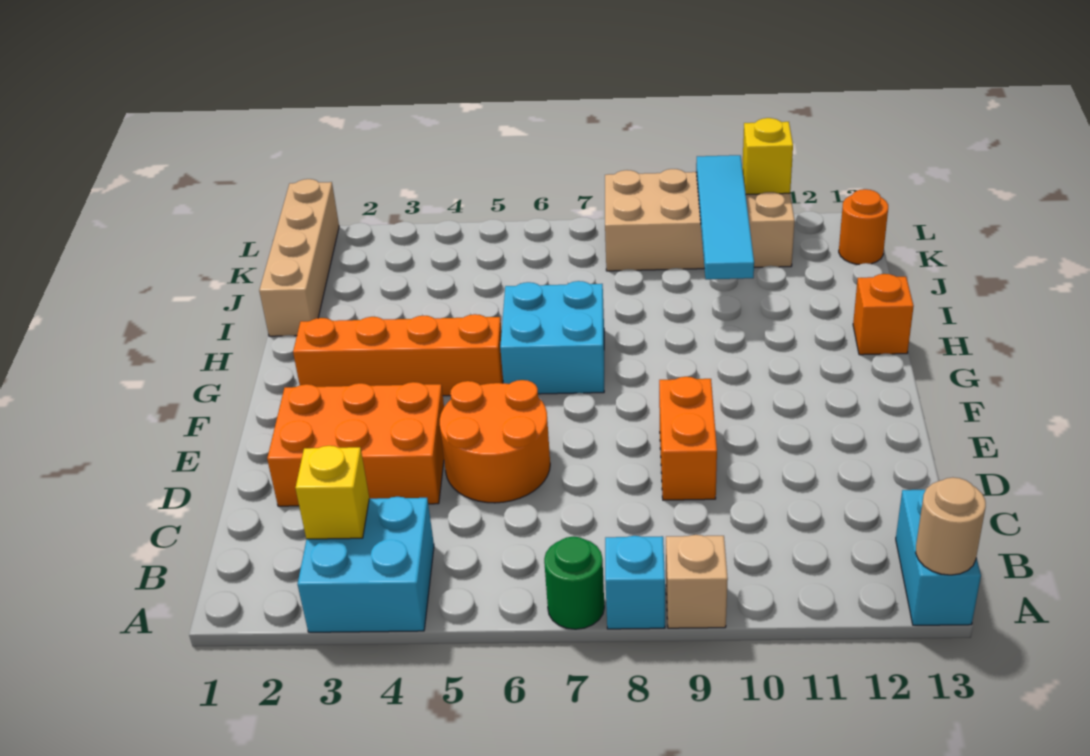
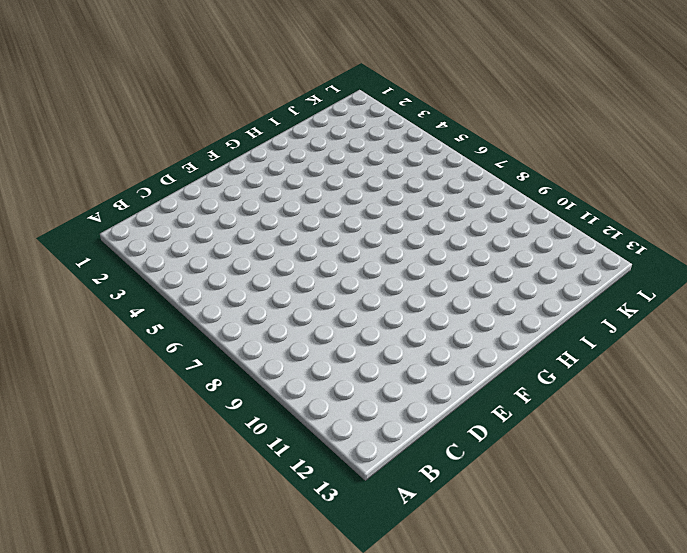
none -> cyan brick A3:B4 level 1
none -> green round brick A7 level 1
none -> cyan brick A8 level 1

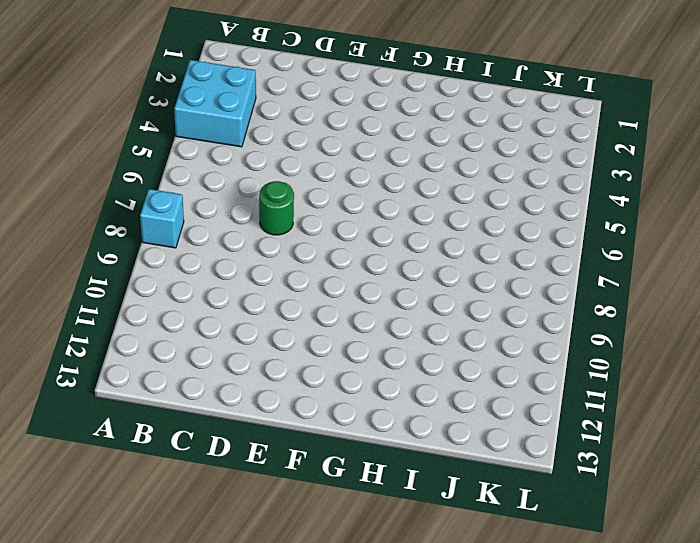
green round brick D7 level 1 -> green round brick A7 level 1
none -> tan brick A9 level 1
none -> cyan brick A13:B13 level 1
none -> orange brick D2:E4 level 1

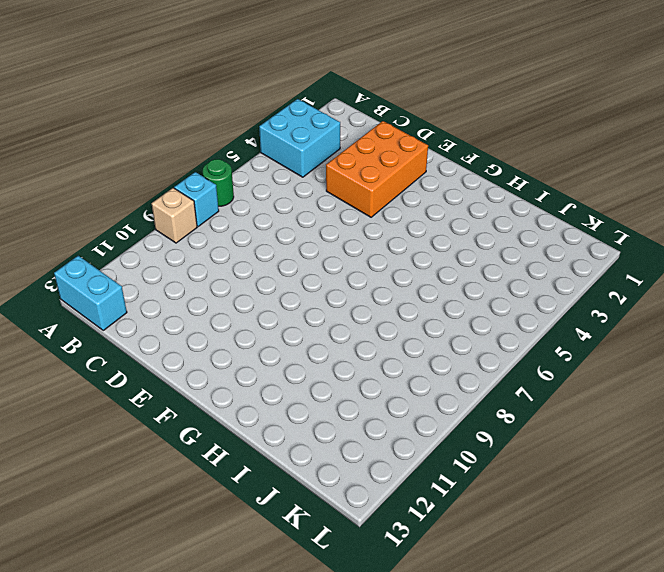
none -> orange round brick D5:E6 level 1
none -> orange brick D9:E9 level 1
none -> orange brick G2:G5 level 1

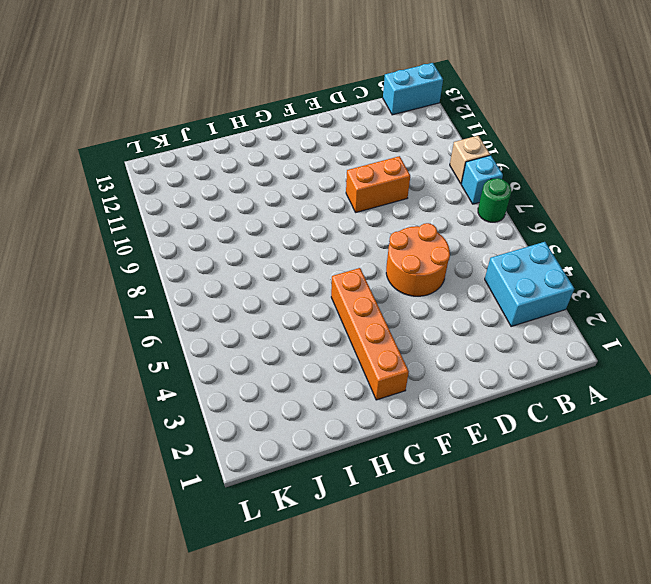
none -> orange brick D2:E4 level 1
none -> cyan brick G6:H7 level 1
none -> orange brick H13 level 1

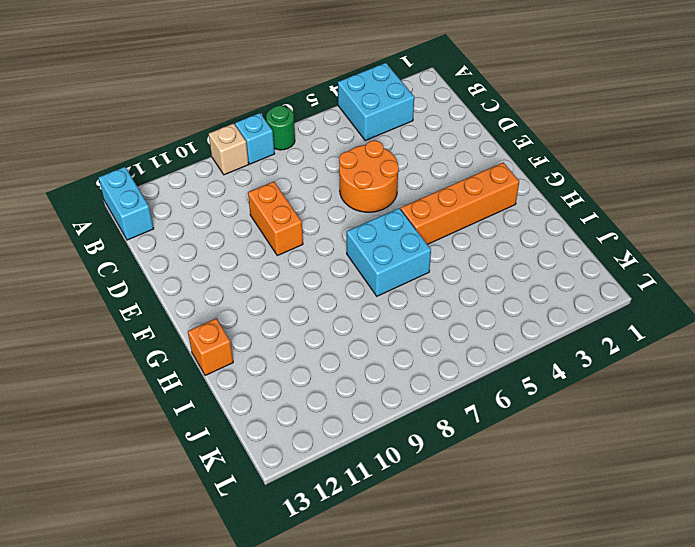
none -> orange brick D2:E4 level 1
none -> tan brick I1:L1 level 1
none -> tan brick K8:L11 level 1

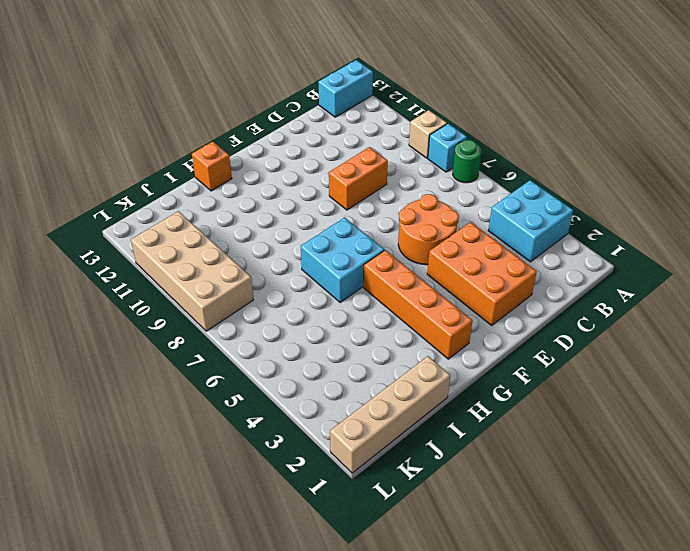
none -> orange round brick K13 level 1
none -> tan round brick A13 level 2
none -> yellow brick B3 level 2

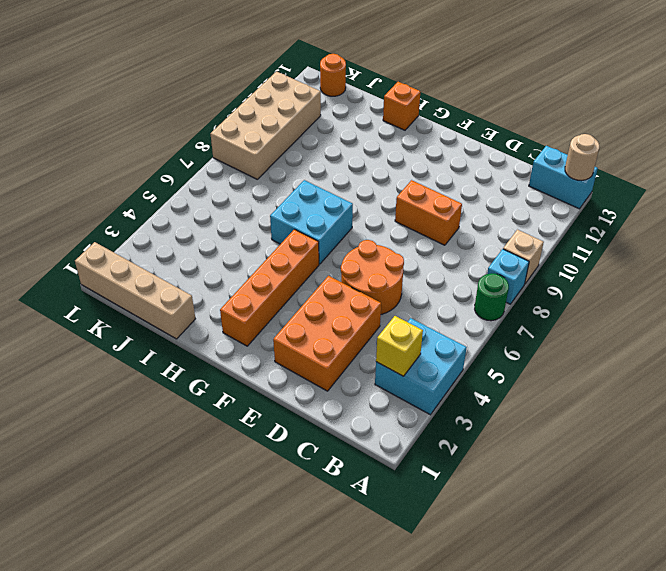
none -> cyan tile I10:L10 level 2
none -> yellow brick L11 level 2

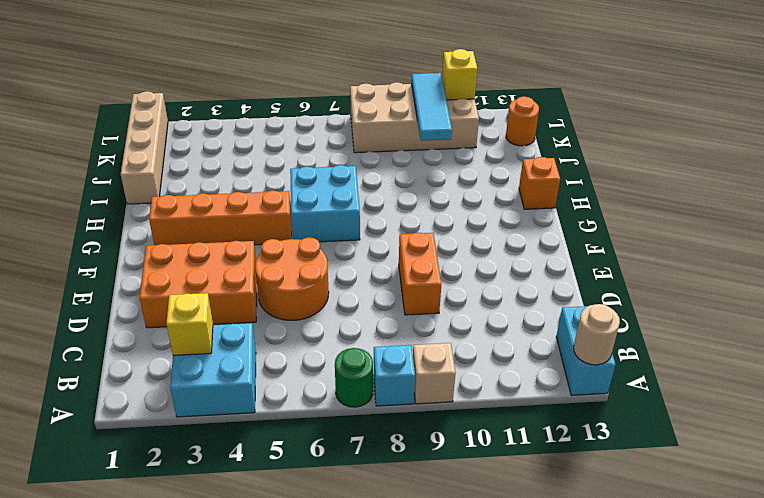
cyan tile J10:L10 level 2 -> cyan tile I10:L10 level 2

